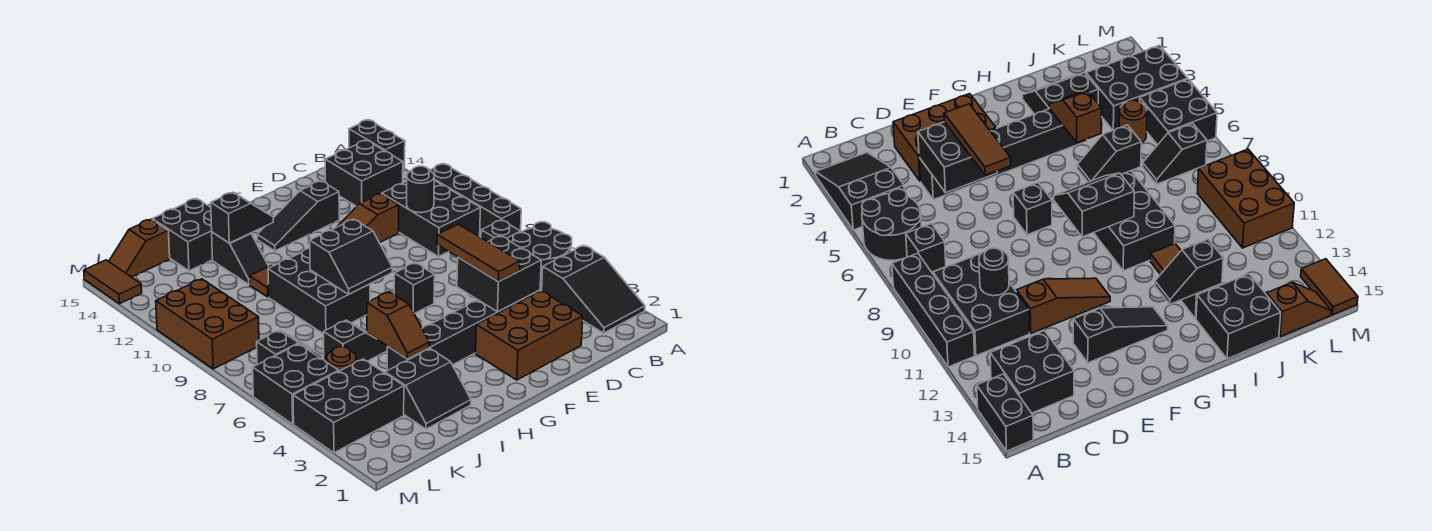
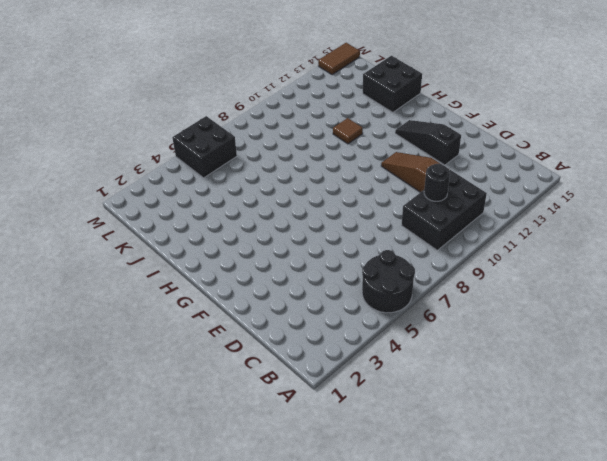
none -> black slope A2:B4 level 1 top 4
none -> black brick A8:A11 level 1
none -> black brick A14:A15 level 1
none -> black brick B7 level 1

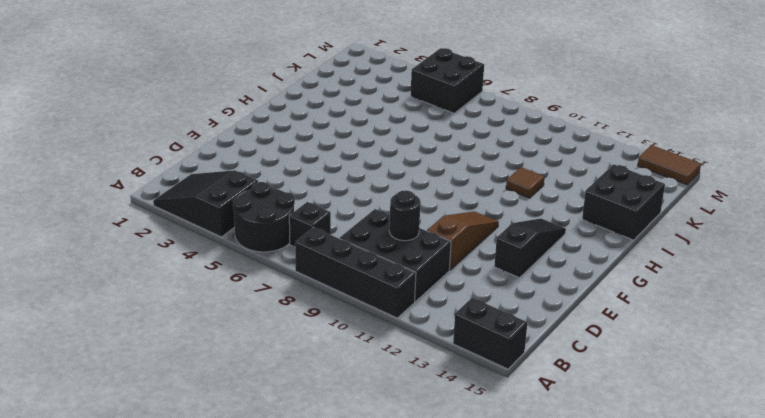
none -> black brick B13:C14 level 1
none -> brown brick D2:F3 level 1
none -> black brick D4:I4 level 1
none -> black brick F7 level 1

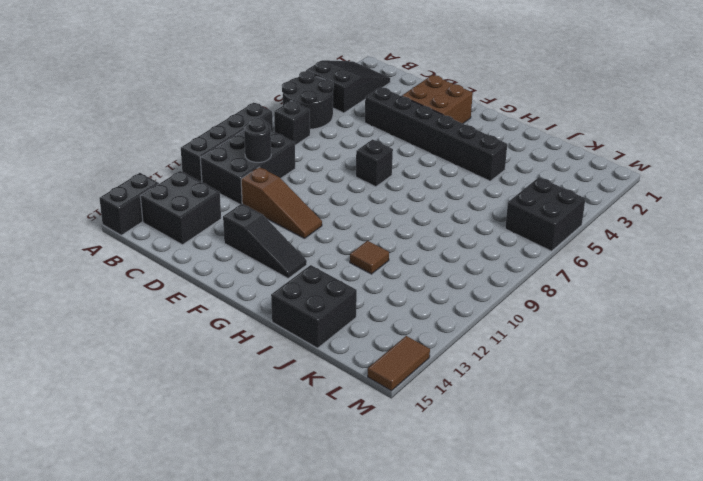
brown brick E2:F3 level 1 -> brown brick D2:F3 level 1
none -> black brick H8:I10 level 1
none -> black slope I2:J3 level 1 top 3
none -> black slope I6:J6 level 1 top J
none -> black slope I12:I13 level 1 top 13

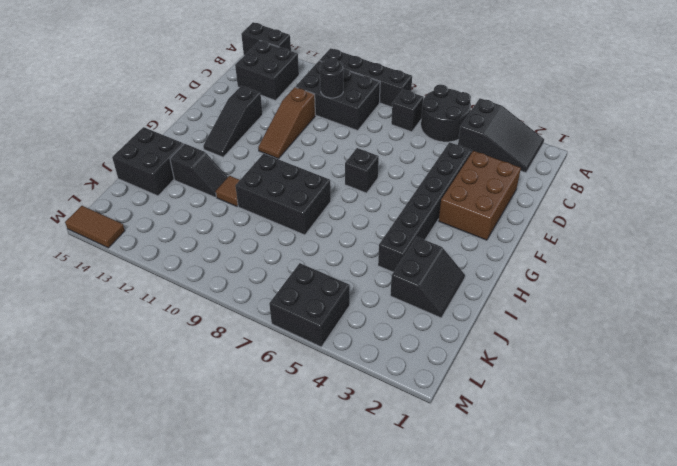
none -> black slope I6:J6 level 1 top J
none -> black brick K3:M4 level 1
none -> brown round brick K5 level 1
none -> black slope K7:L7 level 1 top L

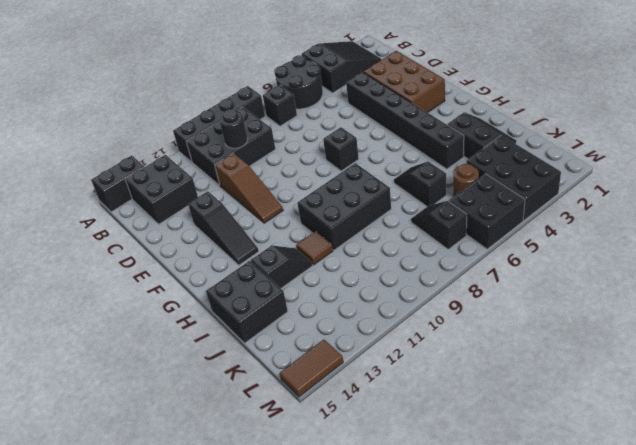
none -> brown slope K15:L15 level 1 top K
none -> brown brick L9:M11 level 1
none -> black brick D4:E5 level 2
none -> black slope G8:H9 level 2 top 9

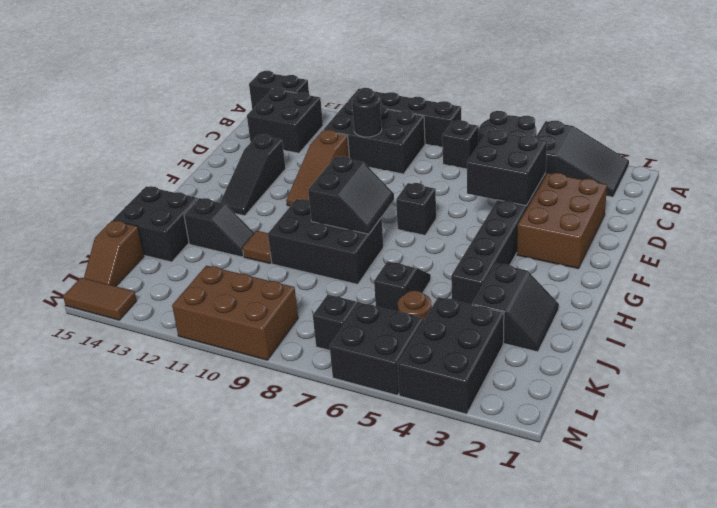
none -> black slope H13:I13 level 2 top I
none -> brown slope I4:I5 level 2 top 5
none -> brown tile E4:E6 level 3

